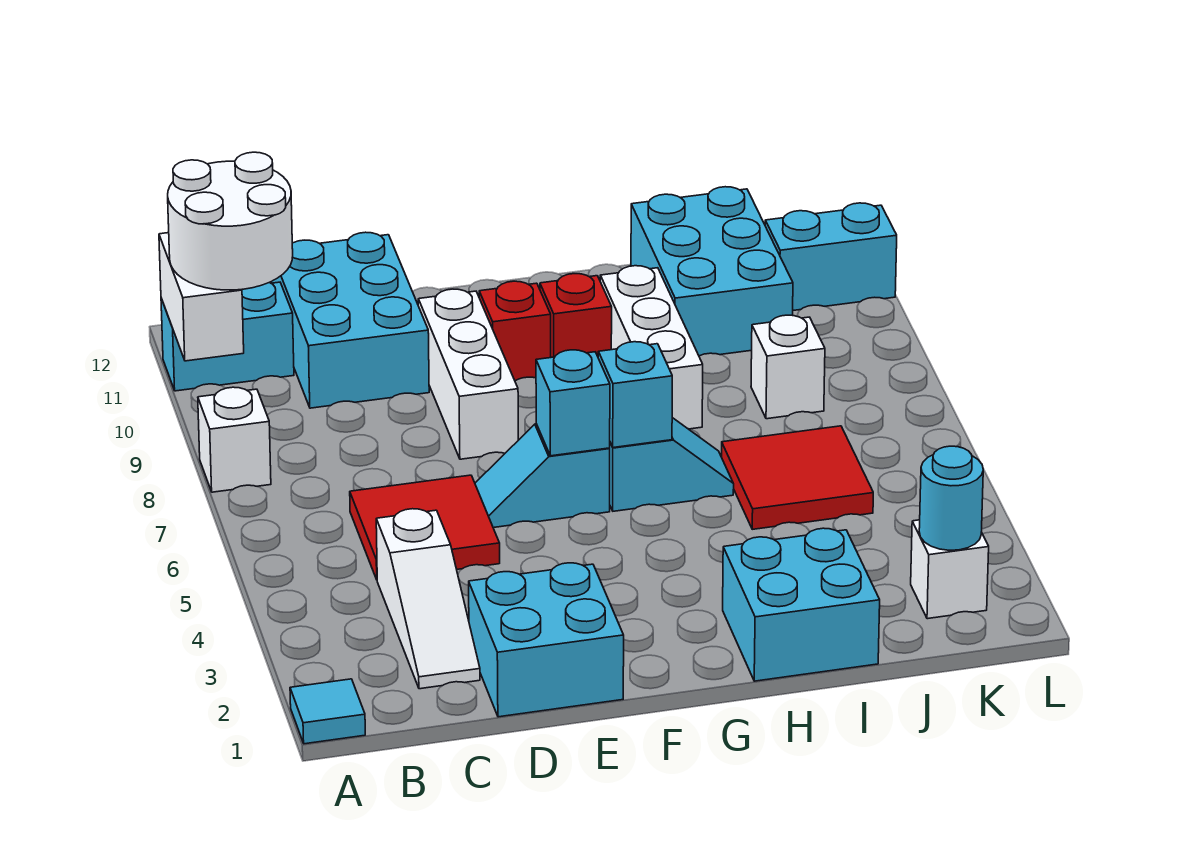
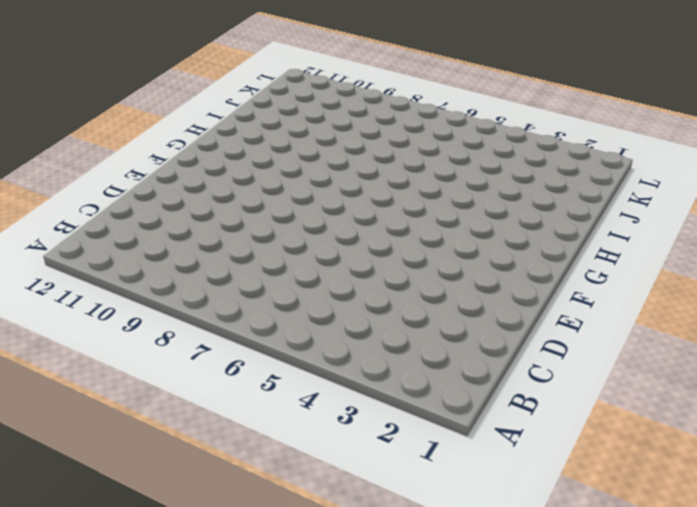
none -> cyan tile A1 level 1
none -> white brick A8 level 1
none -> cyan brick A11:B11 level 1

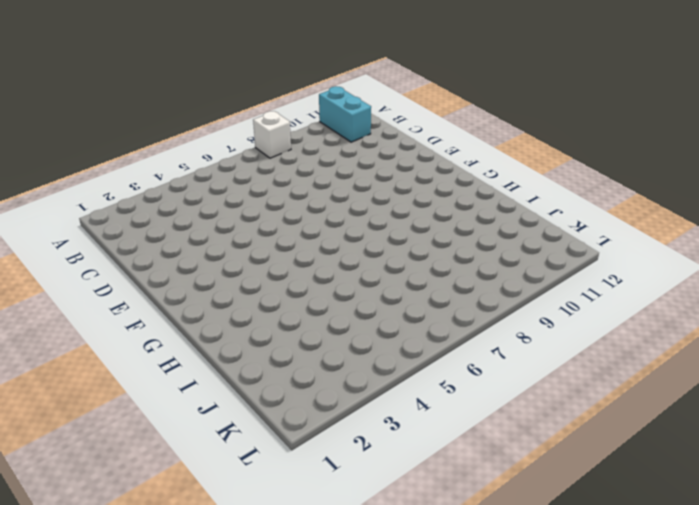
none -> cyan tile A1 level 1
none -> white slope C2:C4 level 1 top 4
none -> red tile C5:D6 level 1

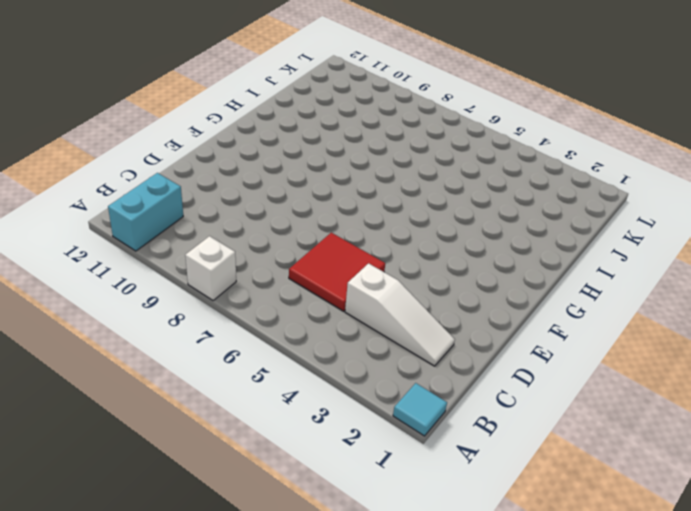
none -> cyan brick C10:D12 level 1
none -> cyan brick D1:E2 level 1
none -> cyan slope E6:F6 level 1 top F

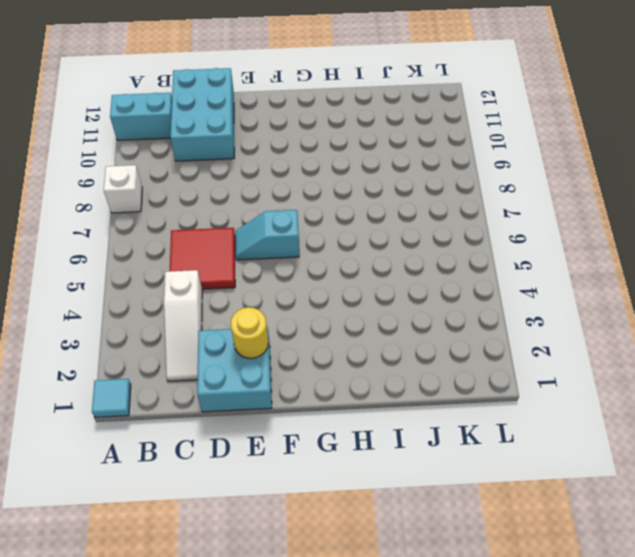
yellow round brick E2 level 2 -> none
none -> white brick E8:E10 level 1
none -> red brick F10 level 1
none -> cyan slope G6:H6 level 1 top G

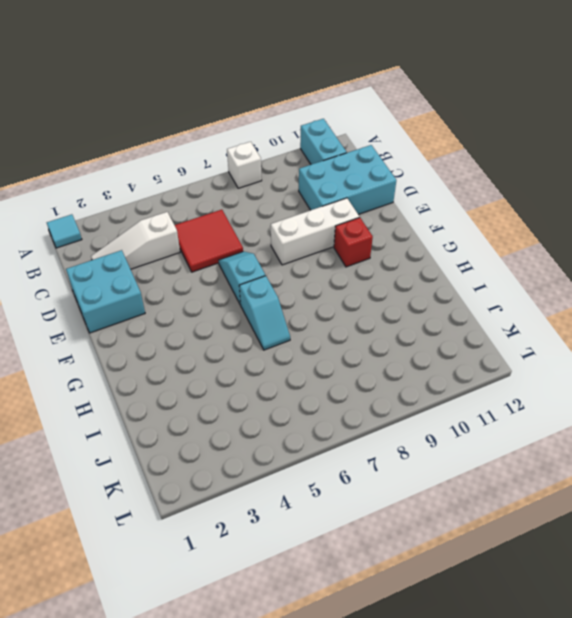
none -> red brick G10 level 1
none -> cyan brick H1:I2 level 1
none -> white brick H8:H10 level 1

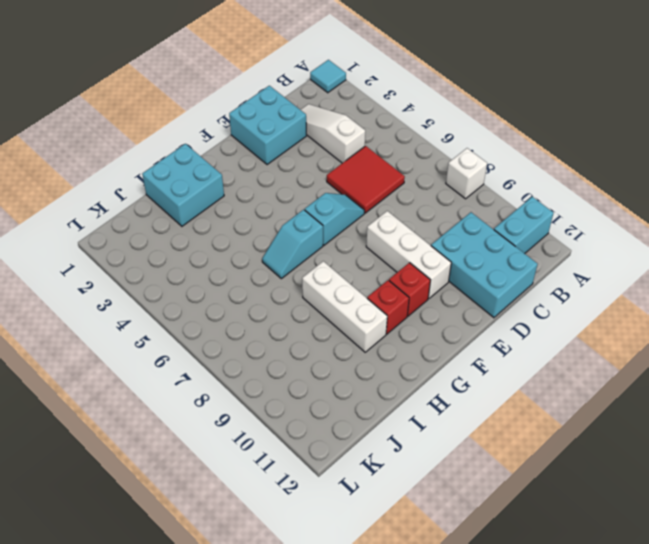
none -> red tile I5:J6 level 1
none -> cyan brick I10:J12 level 1
none -> white brick J8 level 1

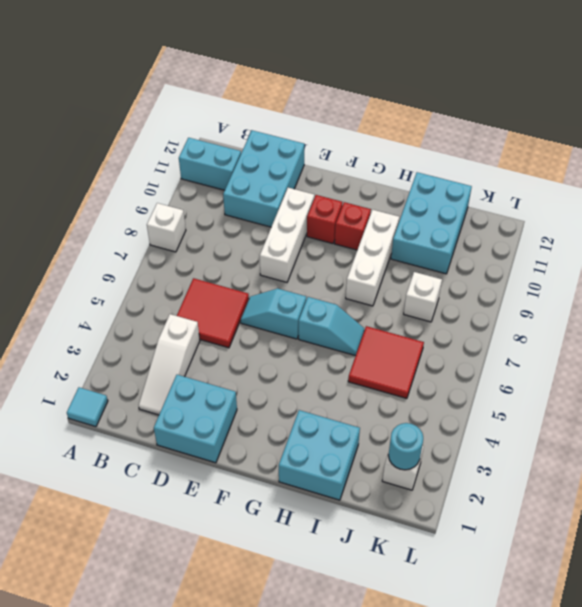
none -> cyan brick K11:L11 level 1
none -> white brick A10:A11 level 2
none -> cyan brick F6 level 2

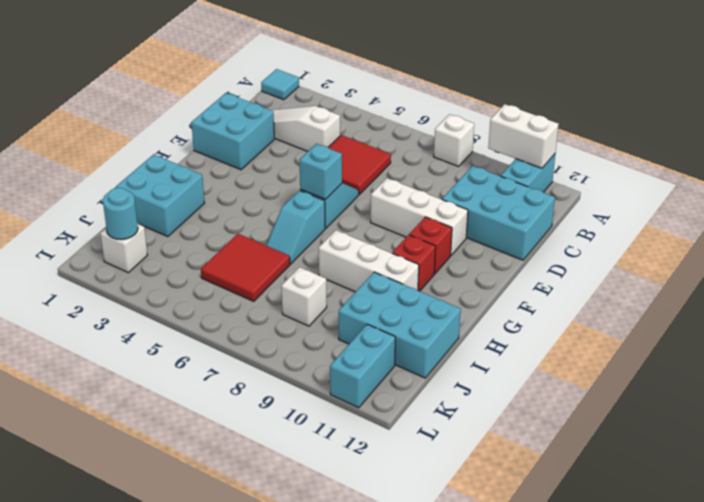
none -> cyan brick G6 level 2
none -> white round brick A10:B11 level 3

